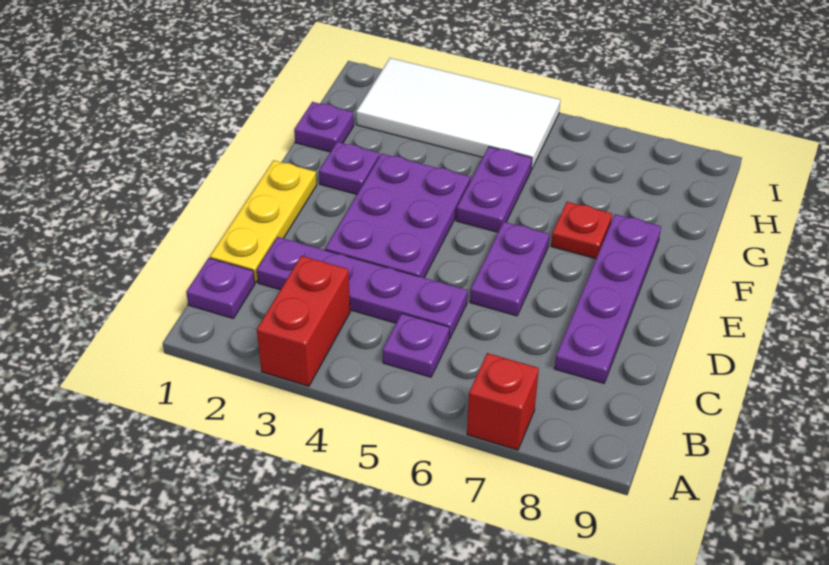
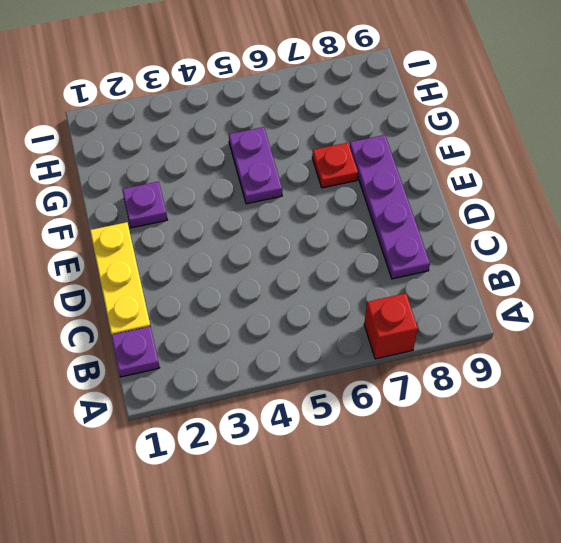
none -> red brick A3:B3 level 1
none -> purple plate B5 level 1
none -> purple plate C2:C5 level 1

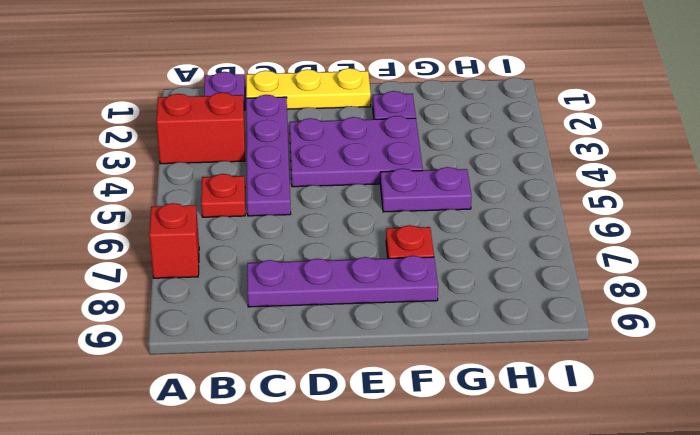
red plate B5 level 1 -> purple plate B5 level 1
none -> purple plate D6:E6 level 1
none -> purple plate G1 level 1
none -> white tile H2:I5 level 1

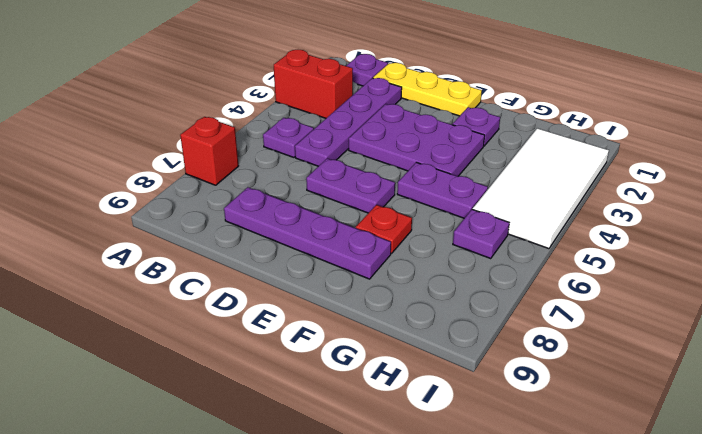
purple plate H6 level 1 -> purple plate G1 level 1

